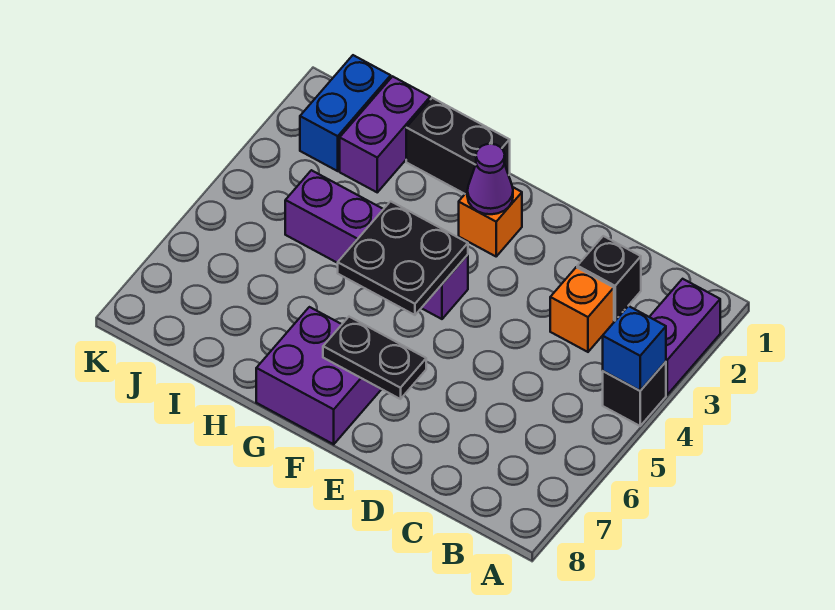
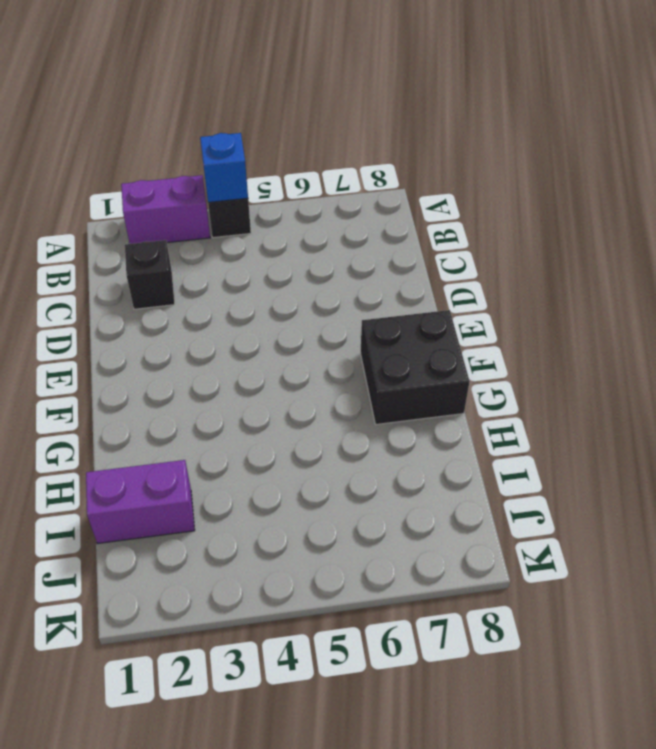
black brick F7:G8 level 1 -> purple brick F7:G8 level 1
none -> orange brick C3 level 1
none -> orange brick F2 level 1
none -> purple brick F4:I4 level 1

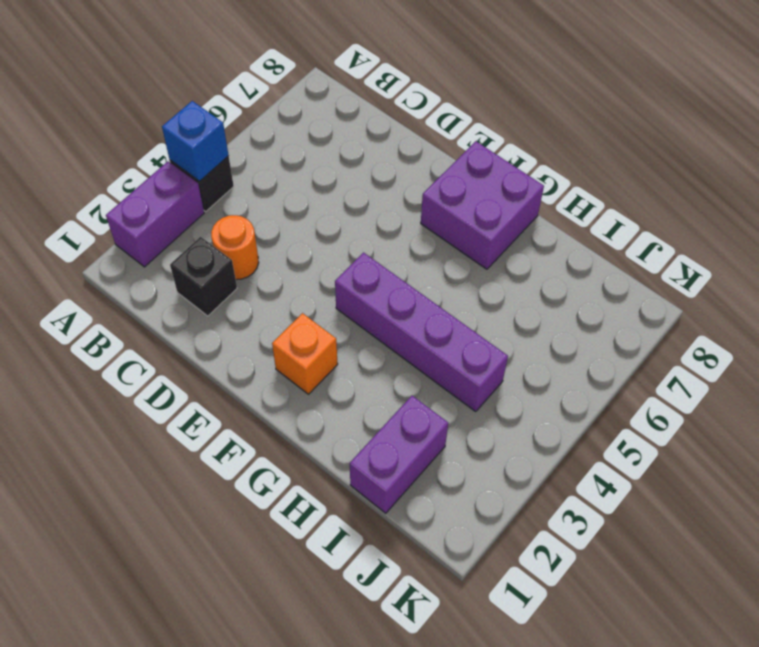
orange round brick C3 level 1 -> orange brick C3 level 1
none -> black brick G1:H1 level 1
none -> blue brick J1:J2 level 1
none -> black plate E7:F7 level 2

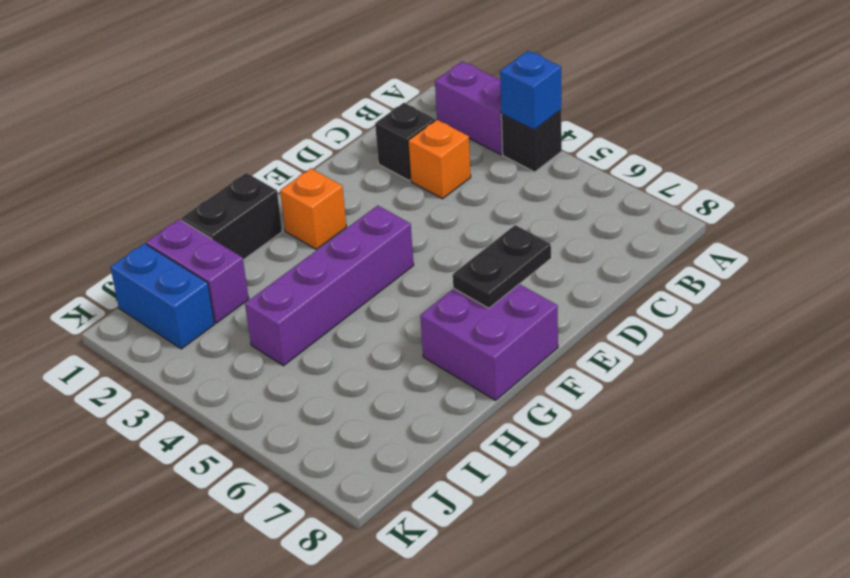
none -> purple cone F2 level 2
none -> black plate F4:G5 level 2

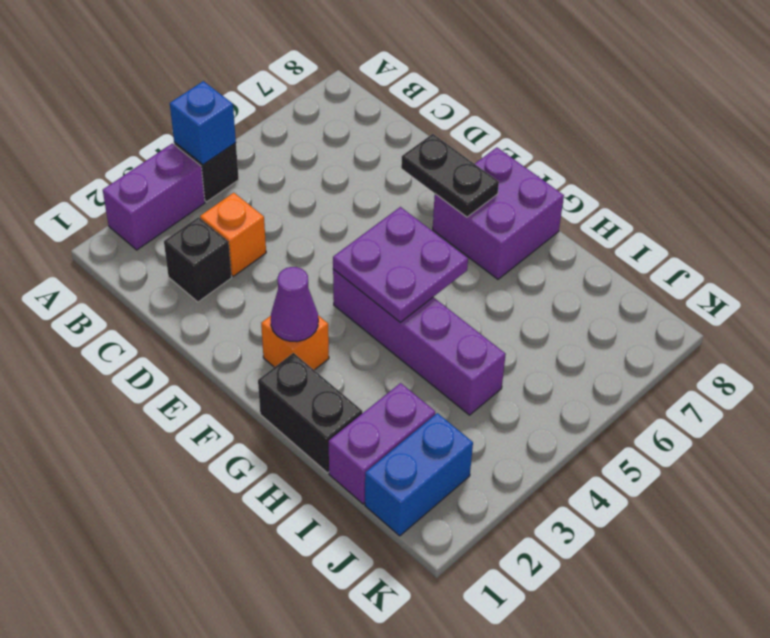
purple plate F4:G5 level 2 -> black plate F4:G5 level 2

